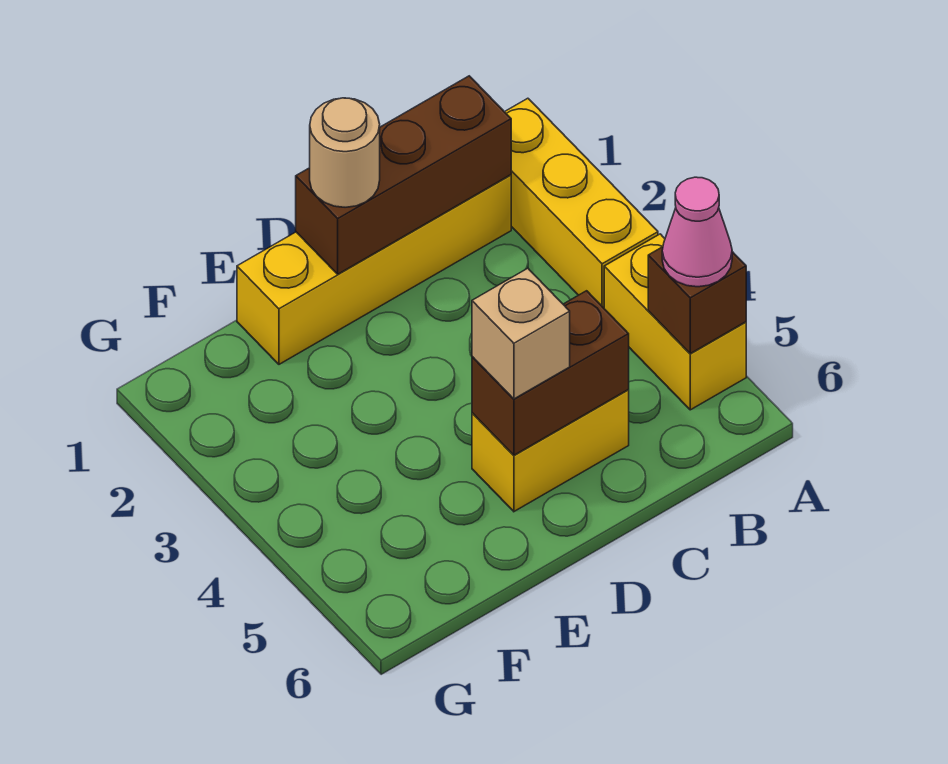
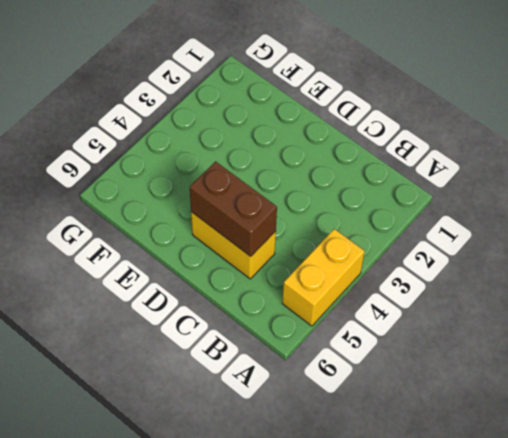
none -> yellow brick A1:A3 level 1
none -> yellow brick B1:E1 level 1

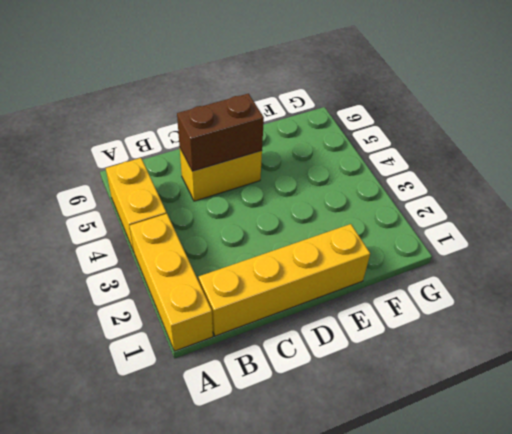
none -> brown brick A5 level 2
none -> brown brick B1:D1 level 2

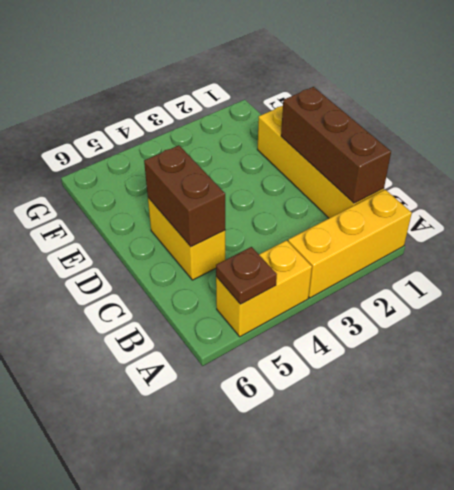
brown plate A5 level 2 -> brown brick A5 level 2
none -> pink cone A5 level 3
none -> tan round brick D1 level 3

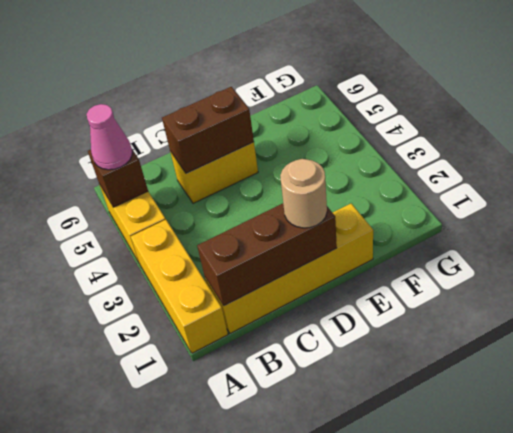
none -> tan brick D5 level 3

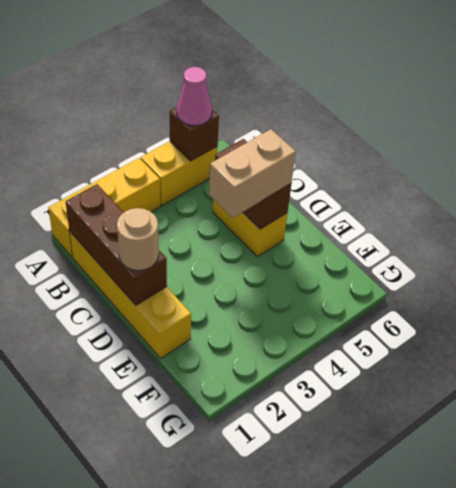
tan brick D4:D5 level 3 -> tan brick D5 level 3

